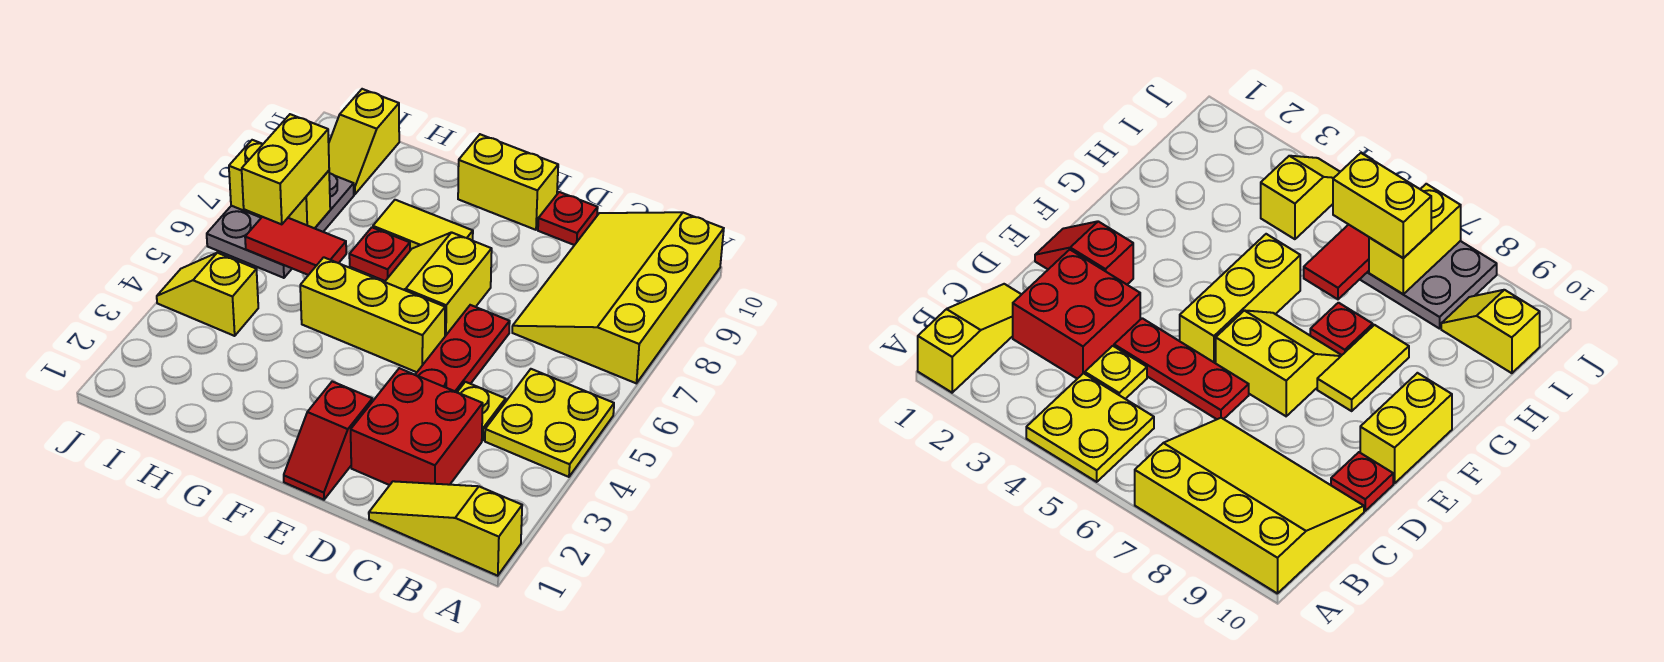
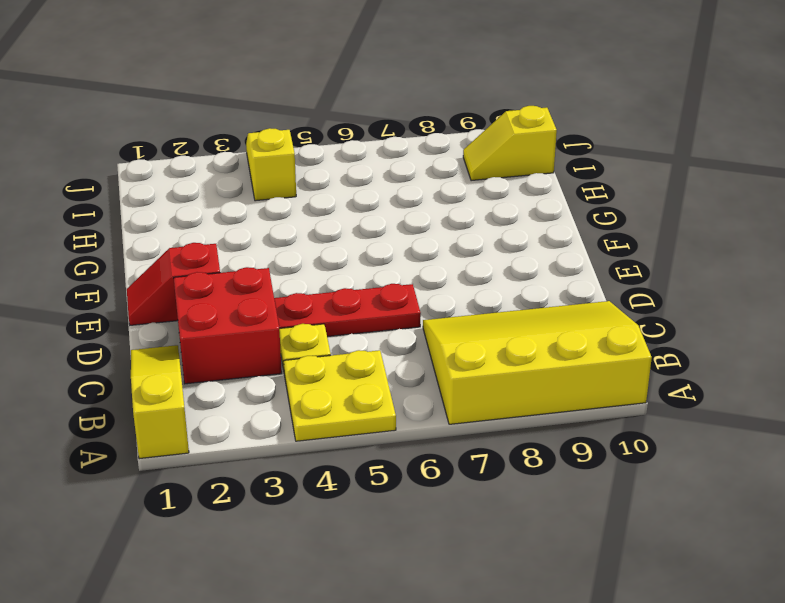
none -> red plate D10 level 1
none -> yellow brick E5:G5 level 1
none -> yellow slope E6:F7 level 1 top E

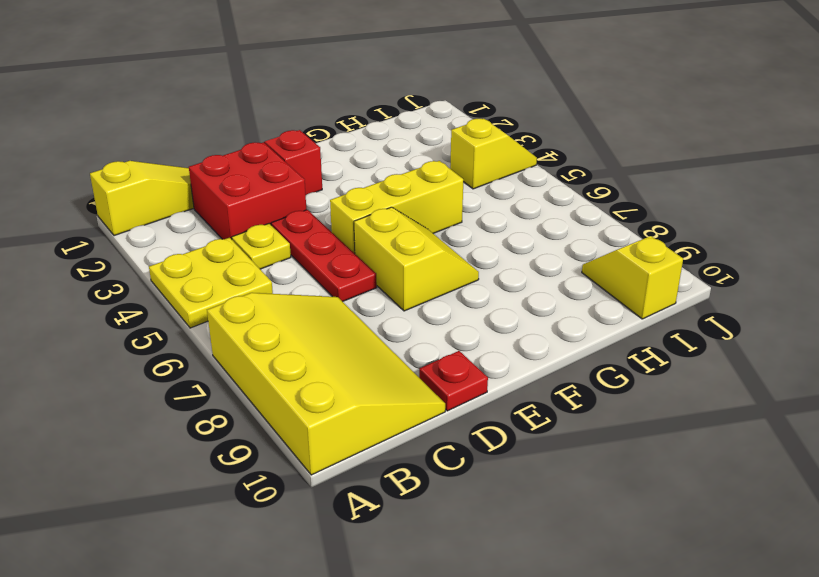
none -> yellow brick E10:F10 level 1
none -> yellow tile F8:G8 level 1
none -> red plate G7 level 1

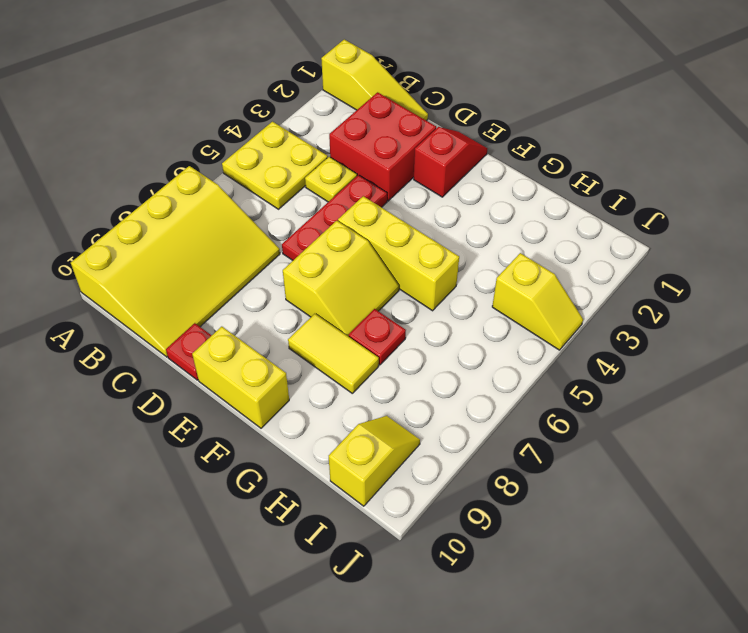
none -> grey plate I6:J8 level 1
none -> red tile H6:I6 level 2
none -> yellow brick I7:J7 level 2

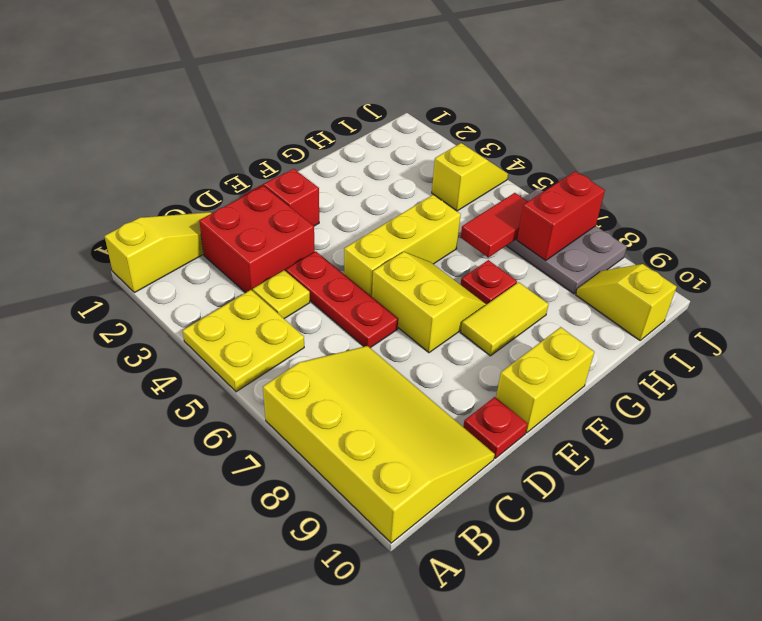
red brick I7:J7 level 2 -> yellow brick I7:J7 level 2
none -> yellow brick I6:I7 level 3

